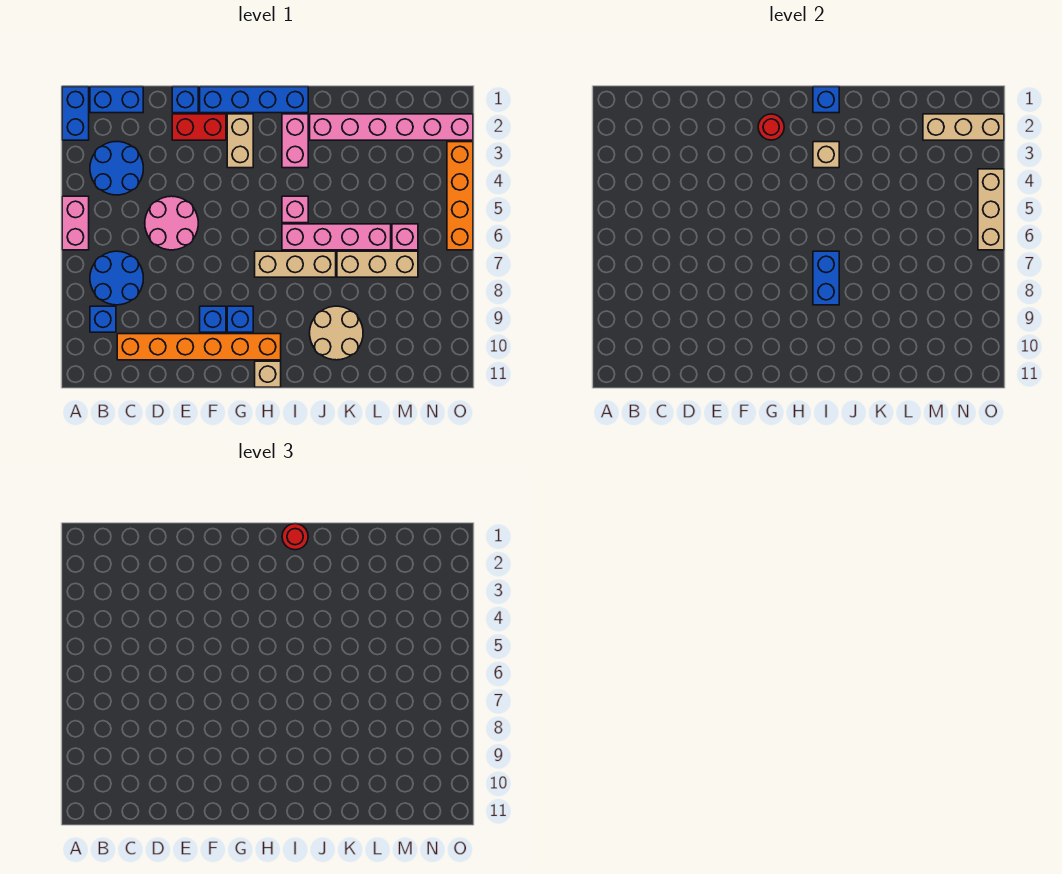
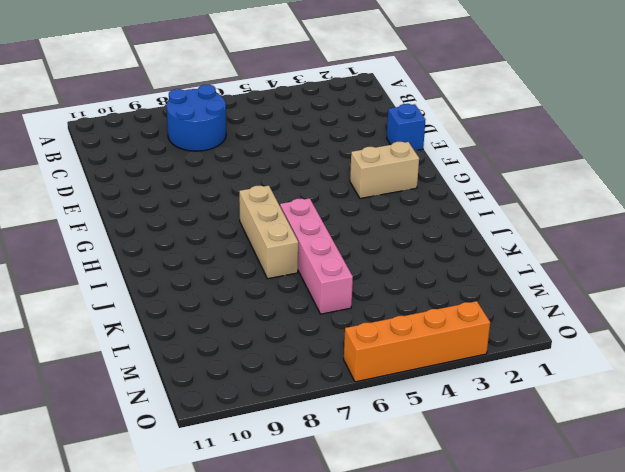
none -> blue brick A1:A2 level 1
none -> pink brick A5:A6 level 1
none -> blue brick B1:C1 level 1
none -> blue round brick B3:C4 level 1

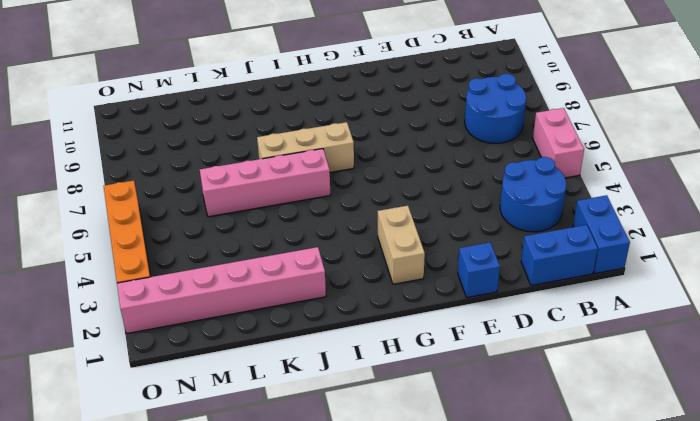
none -> blue brick B9 level 1
none -> orange brick C10:H10 level 1
none -> pink round brick D5:E6 level 1
none -> red brick E2:F2 level 1

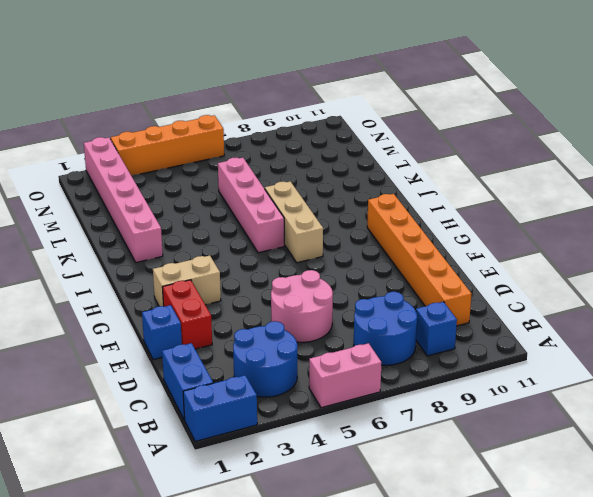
none -> blue brick F1:I1 level 1
none -> blue brick F9 level 1
none -> blue brick G9 level 1
none -> tan brick H11 level 1

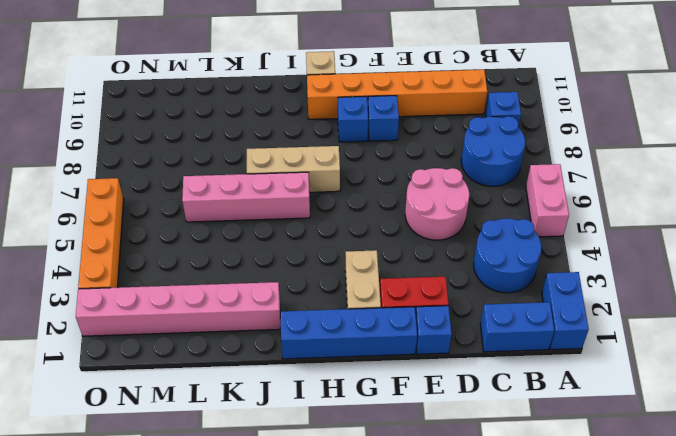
none -> pink brick I2:I3 level 1
none -> pink brick I5 level 1
none -> tan round brick J9:K10 level 1
none -> tan brick K7:M7 level 1

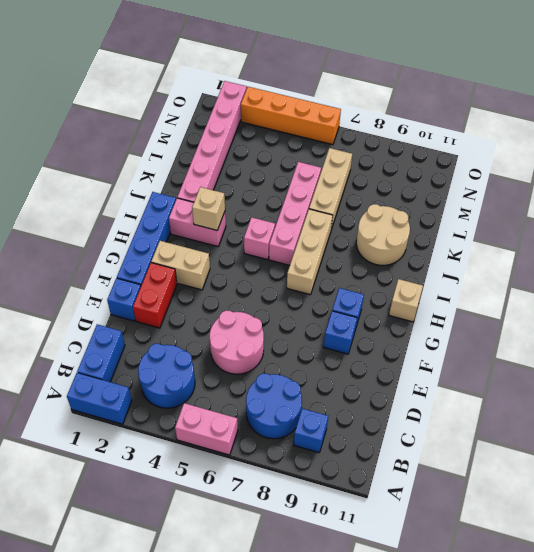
none -> orange brick C10:H10 level 1
none -> pink brick M6 level 1
none -> red round brick G2 level 2
none -> blue brick I1 level 2

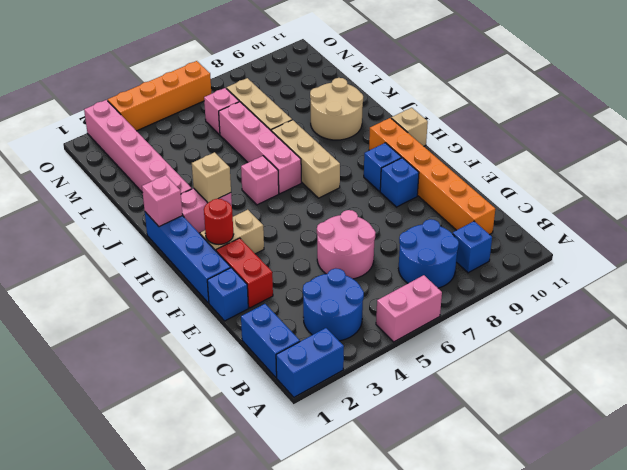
pink brick I1 level 2 -> blue brick I1 level 2
none -> blue brick I7:I8 level 2
none -> tan brick M2:O2 level 2
none -> tan brick O4:O6 level 2
none -> red round brick I1 level 3

